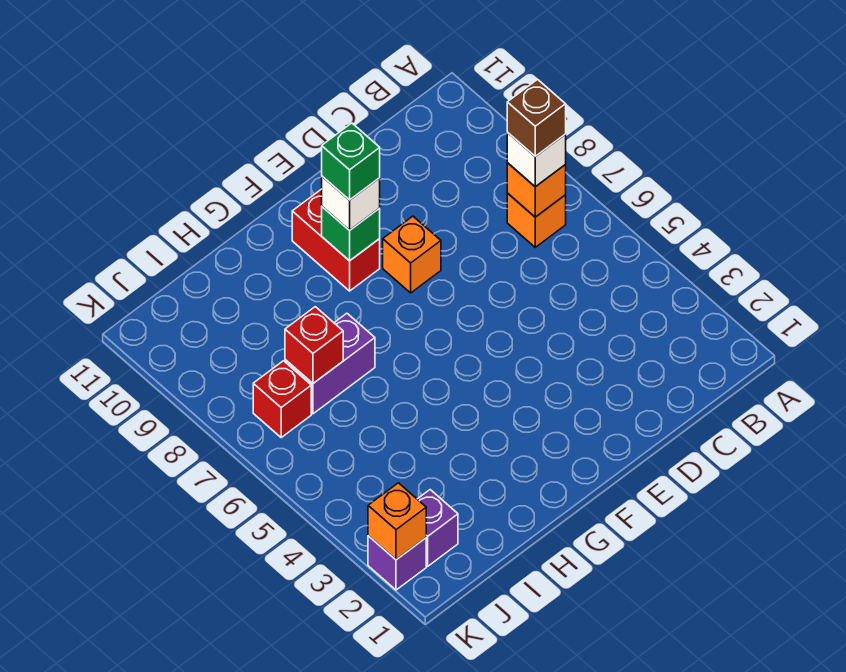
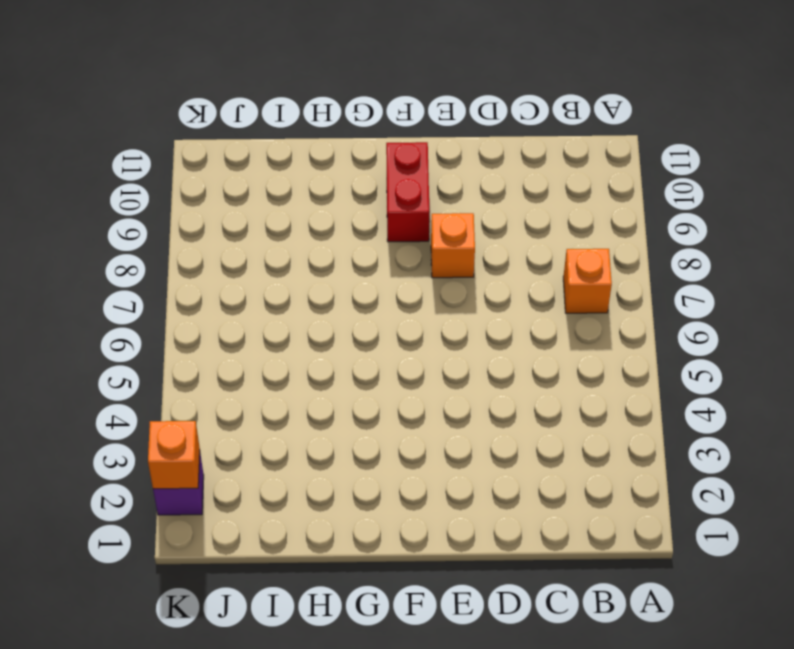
none -> purple brick H7:I7 level 1
none -> purple brick J2 level 1
none -> red brick J7 level 1

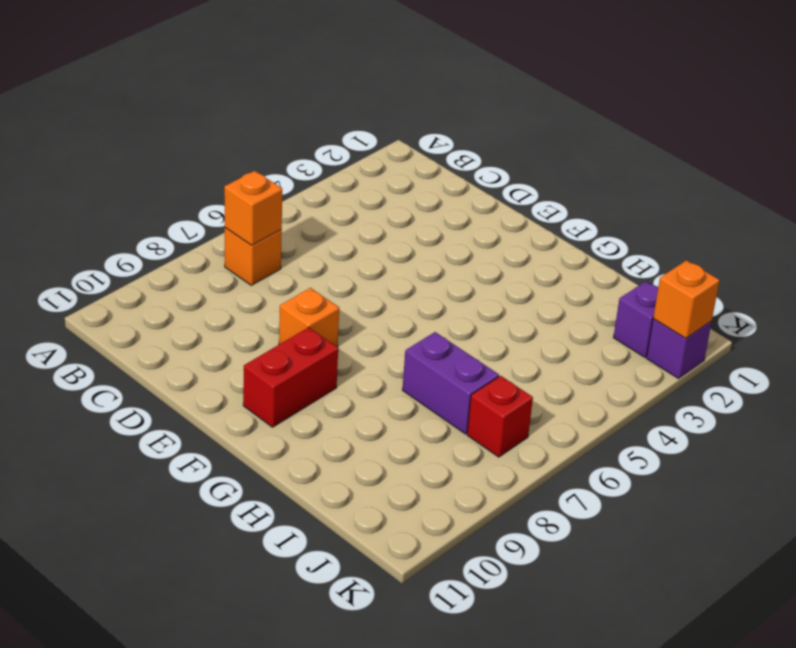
none -> green brick F9 level 2
none -> red brick I7 level 2
none -> white brick B7 level 3

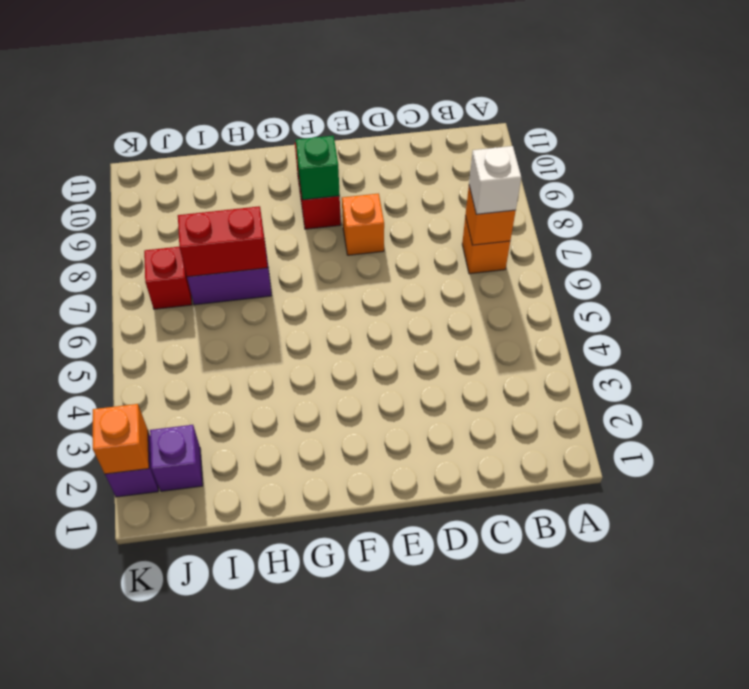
red brick H7:I7 level 2 -> red brick I7 level 2
none -> white brick F9 level 3
none -> brown brick B7 level 4
none -> green brick F9 level 4

